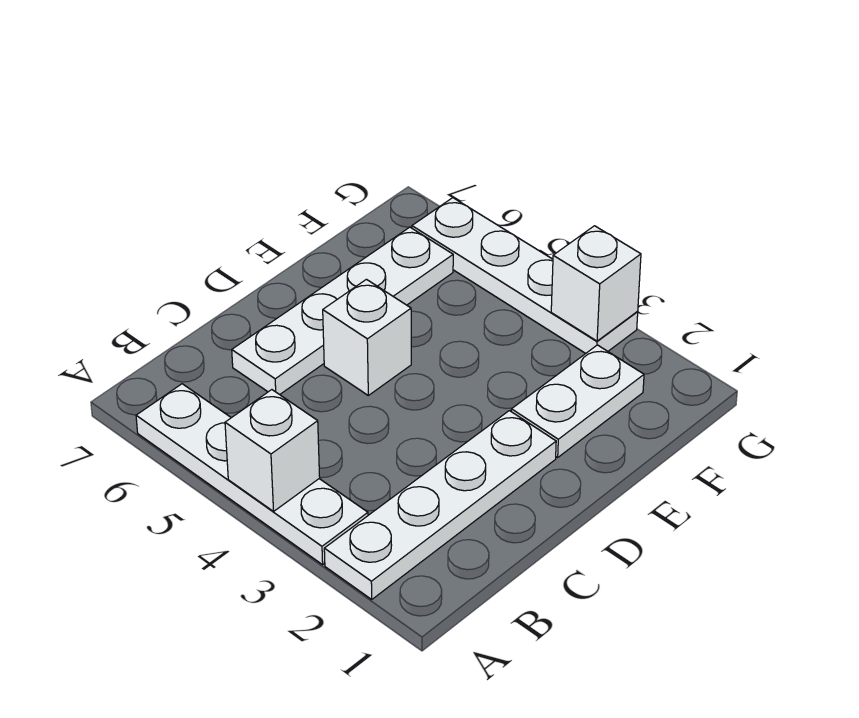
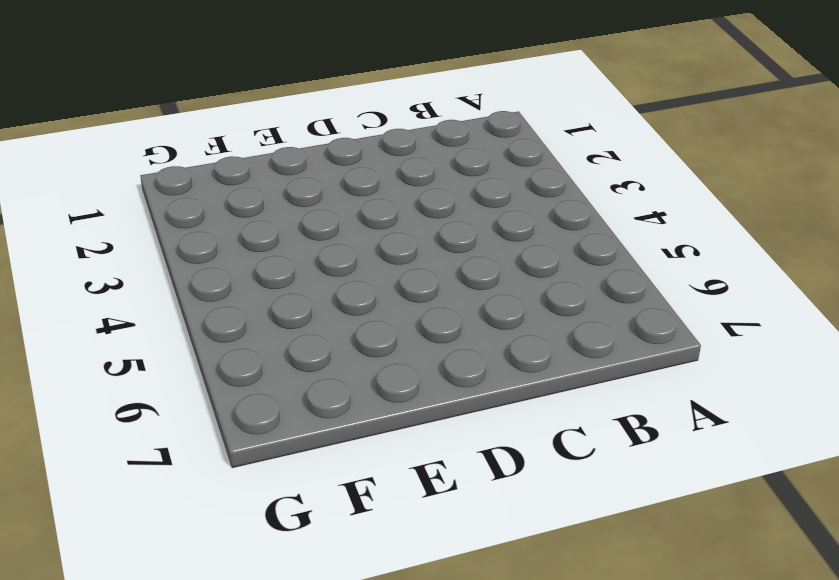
none -> white plate A2:D2 level 1
none -> white plate A3:A6 level 1

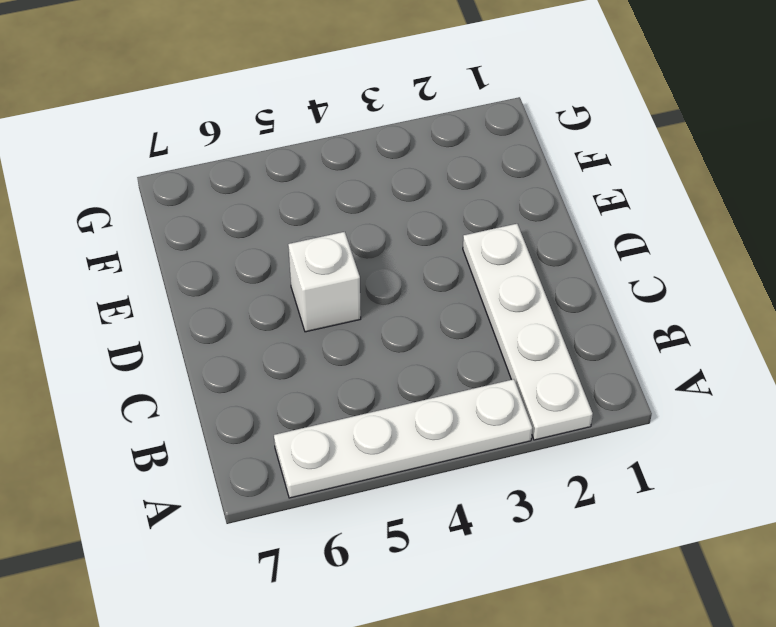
none -> white plate C6:F6 level 1
none -> white plate E2:F2 level 1

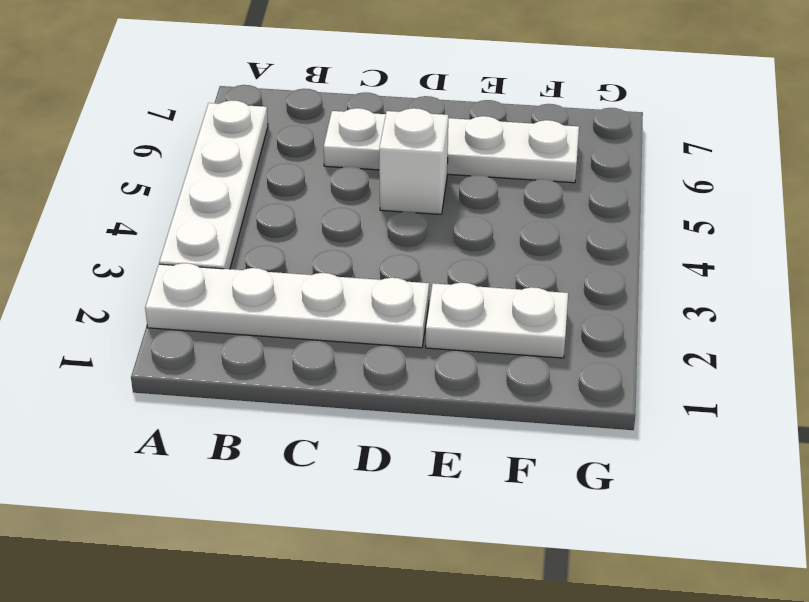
none -> white plate G3:G6 level 1
none -> white brick A4 level 2

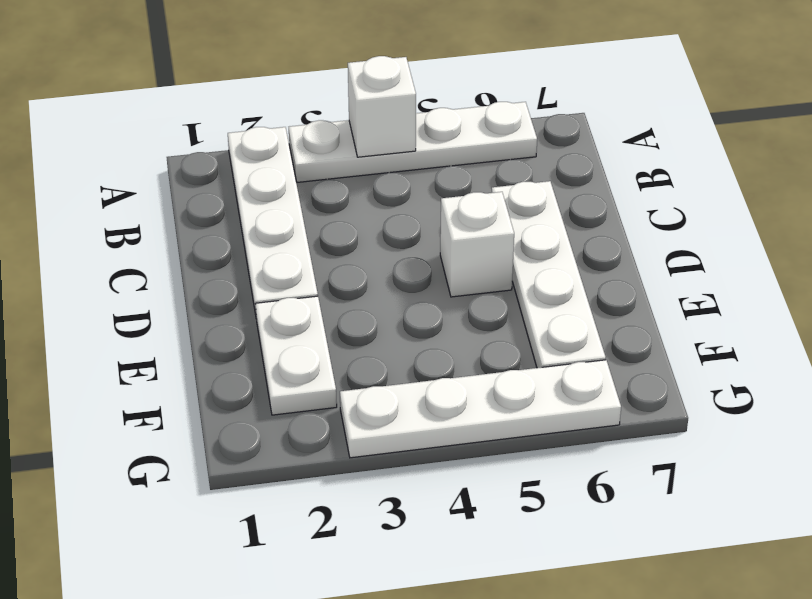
none -> white brick G3 level 2

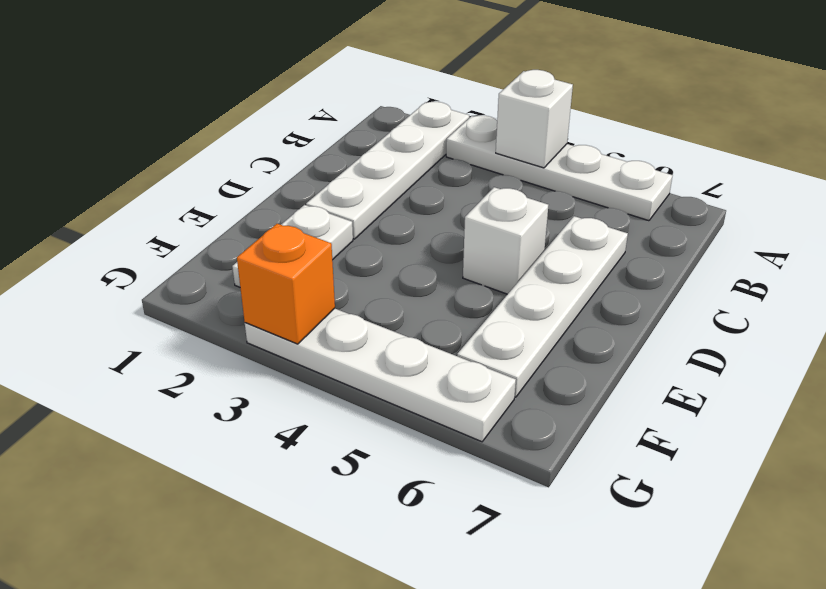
orange brick G3 level 2 -> white brick G3 level 2

